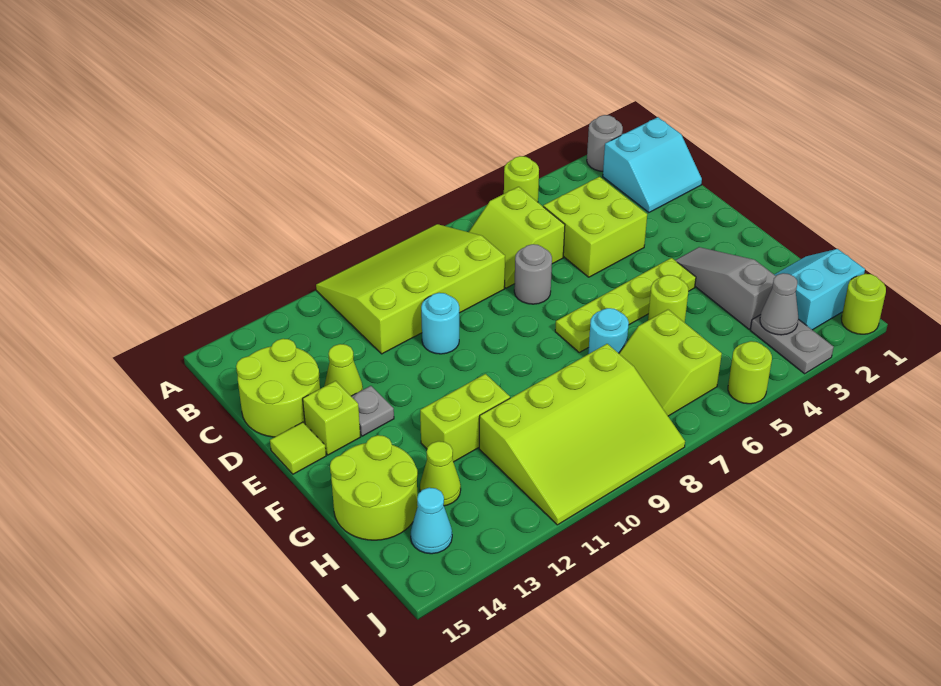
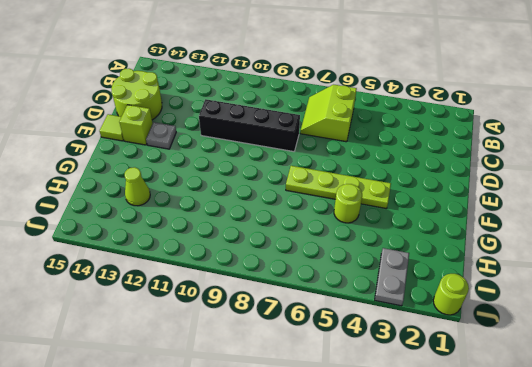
black brick D8:D11 level 1 -> cyan round brick D10 level 1
none -> grey round brick A2 level 1
none -> lime round brick A5 level 1
none -> lime slope A8:C11 level 1 top C

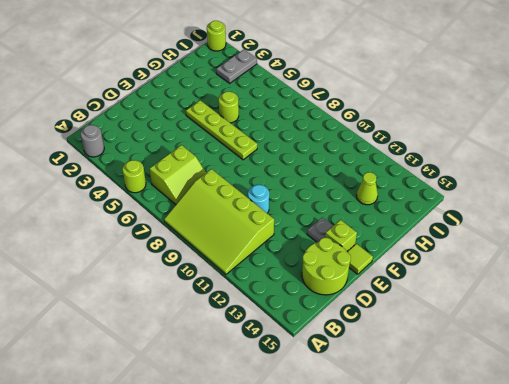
none -> cyan slope B1:C2 level 1 top B
none -> lime brick C4:D5 level 1
none -> grey round brick D7 level 1

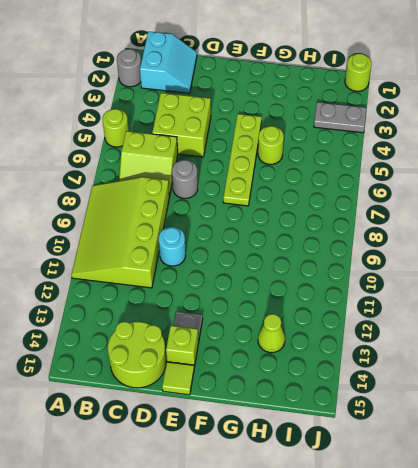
none -> lime cone D13 level 1
none -> grey slope F3:H3 level 1 top H
none -> cyan round brick G7 level 1

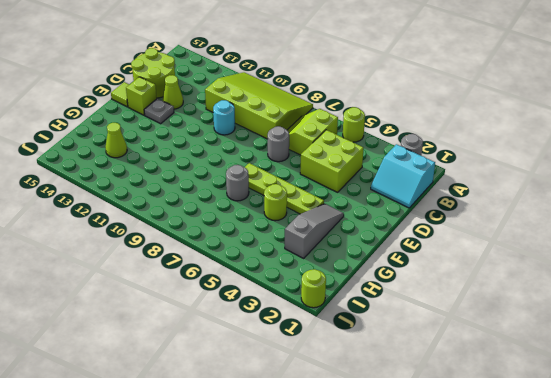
grey round brick G7 level 1 -> cyan round brick G7 level 1
none -> lime brick G11:G12 level 1
none -> lime round brick G14:H15 level 1
none -> cyan slope H1:I2 level 1 top I

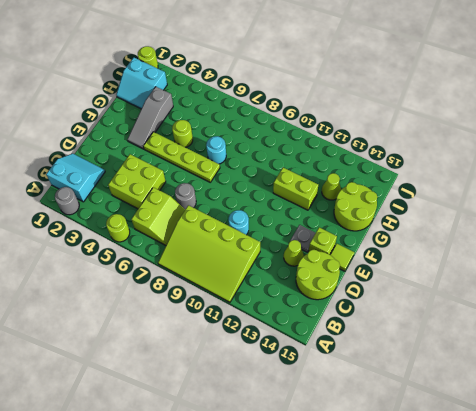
none -> lime slope H6:I7 level 1 top 6
none -> lime slope H8:J11 level 1 top H
none -> grey plate I3:J3 level 1

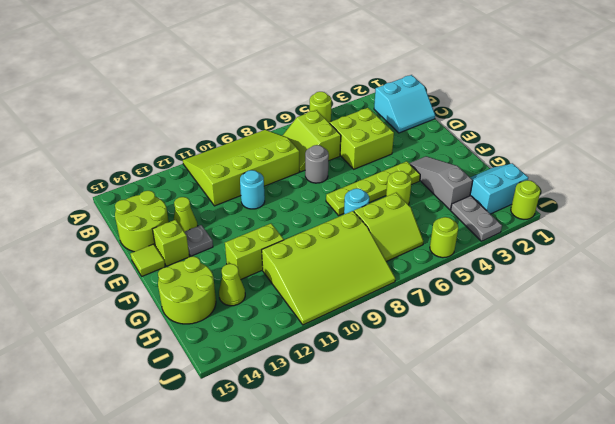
lime slope H6:I7 level 1 top H -> lime slope H6:I7 level 1 top 6
none -> grey round brick A2 level 1
none -> cyan cone I14 level 1
none -> grey cone I3 level 2

